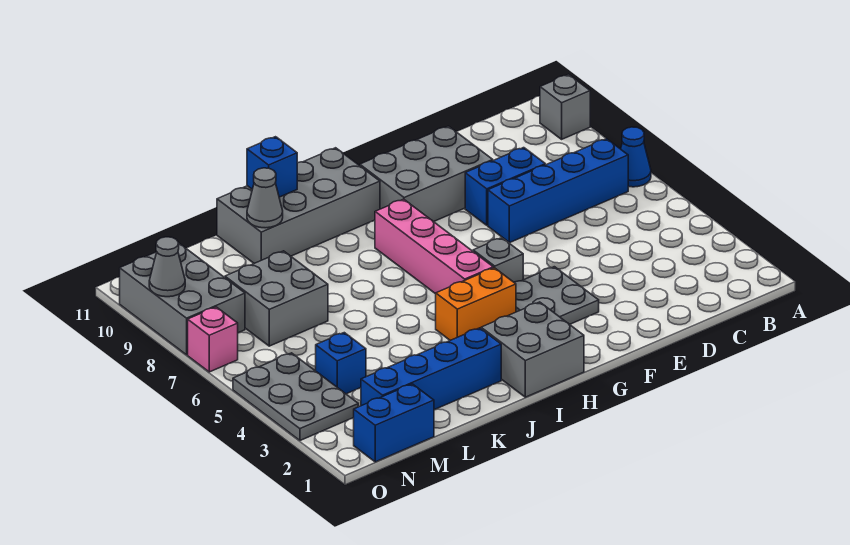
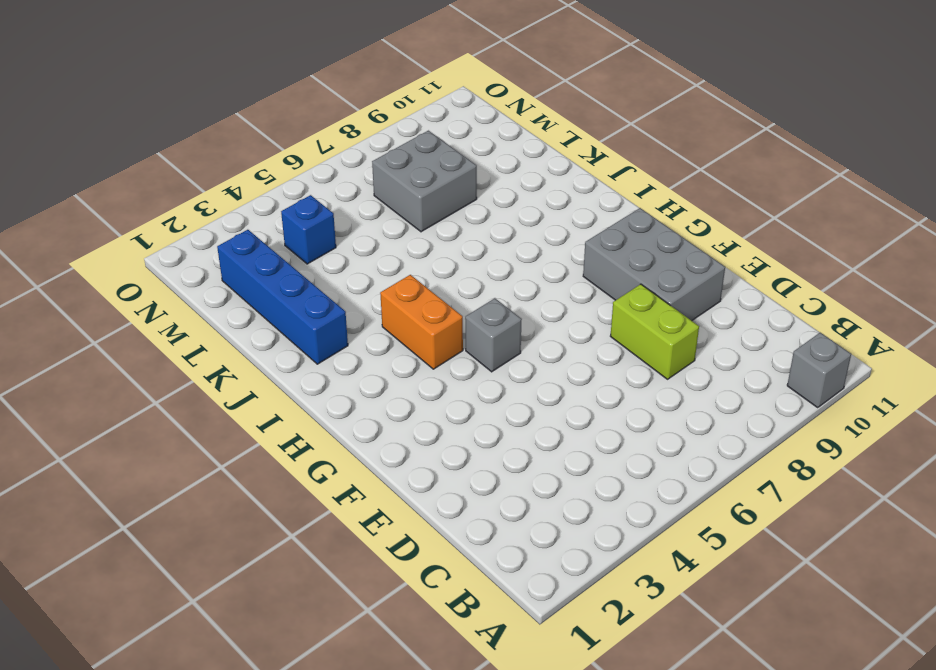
lime brick D8:E8 level 1 -> blue brick D8:E8 level 1
none -> blue cone A7 level 1
none -> blue brick B7:E7 level 1
none -> grey plate F3:G4 level 1

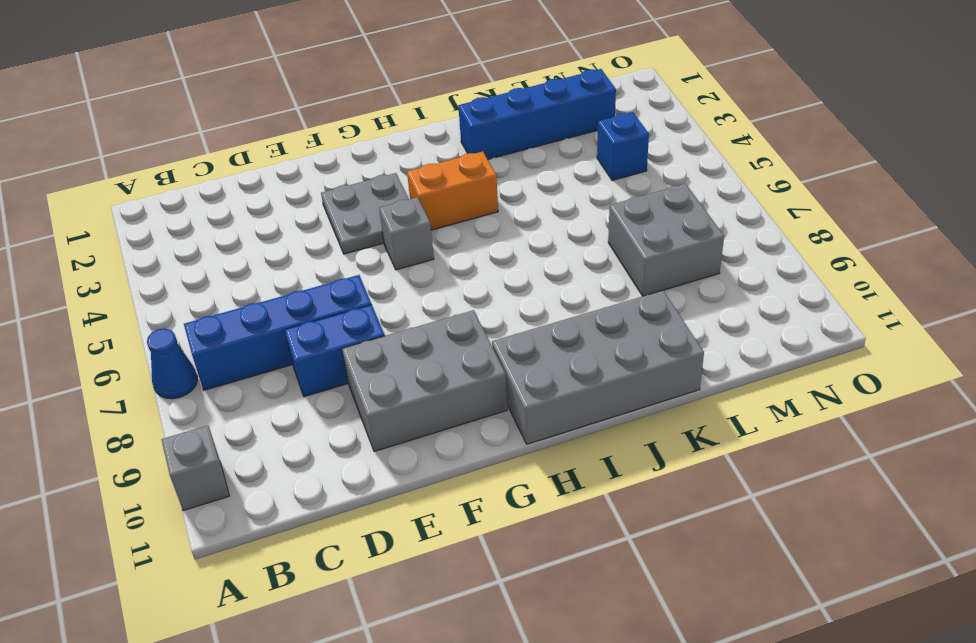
none -> grey brick H1:I2 level 1
none -> pink brick H5:H8 level 1
none -> blue brick M1:N1 level 1

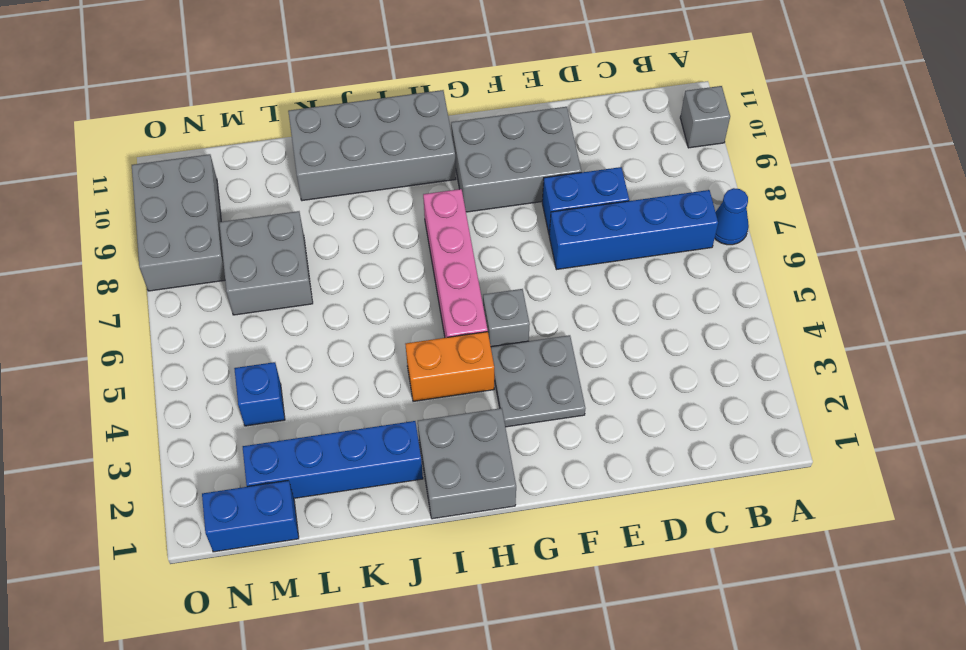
none -> grey plate N3:O5 level 1
none -> pink brick O7 level 1
none -> blue brick J11 level 2

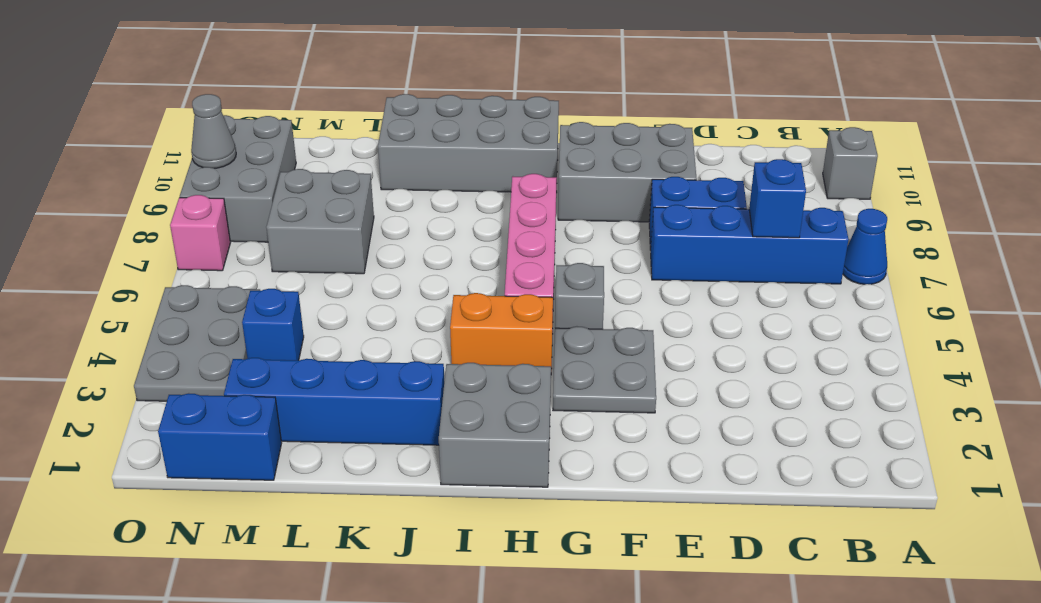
blue brick C7 level 2 -> blue brick J11 level 2
none -> grey cone K10 level 2

